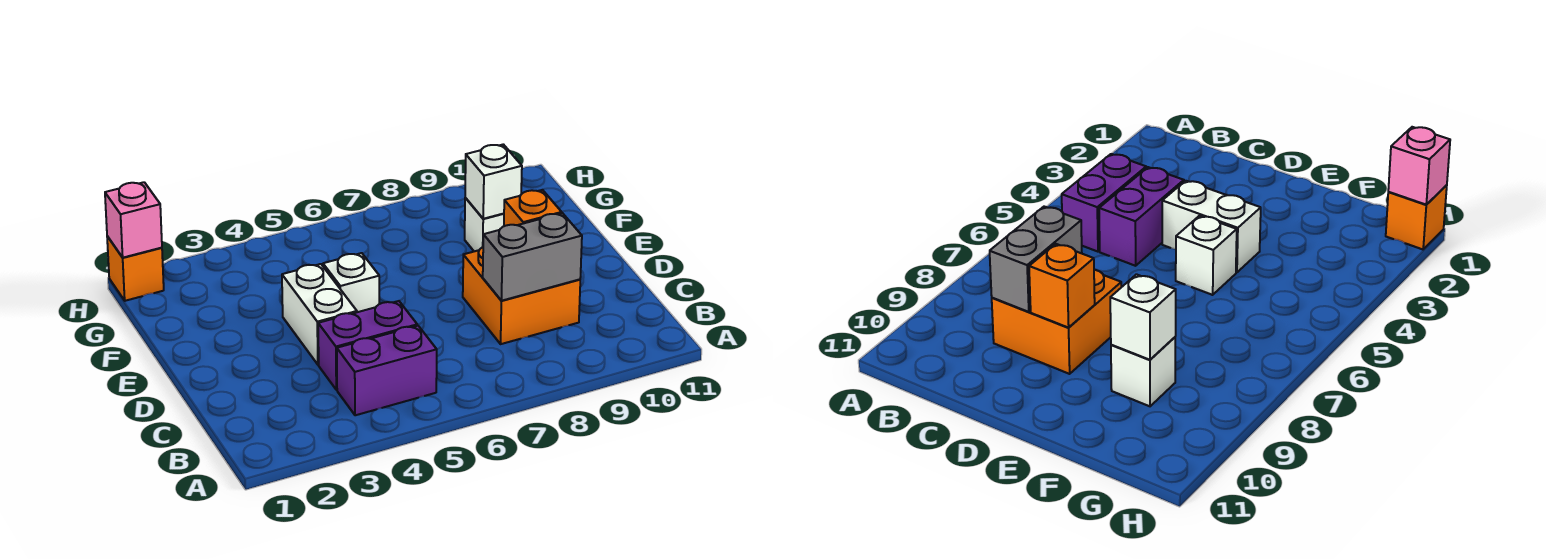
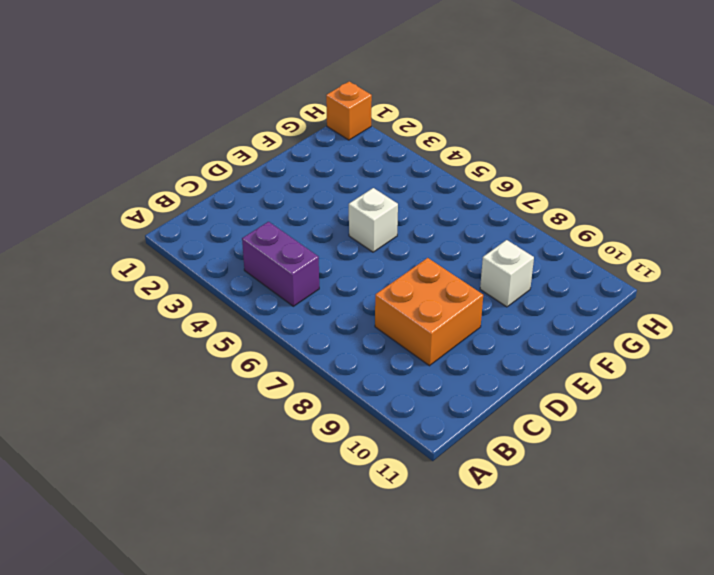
none -> purple brick C4:C5 level 1
none -> white brick D4:E4 level 1

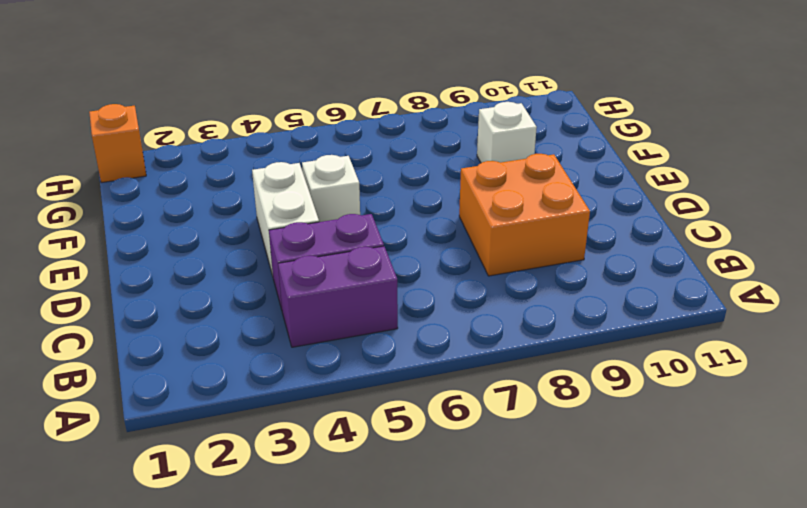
none -> grey brick C8:C9 level 2
none -> orange brick D9 level 2

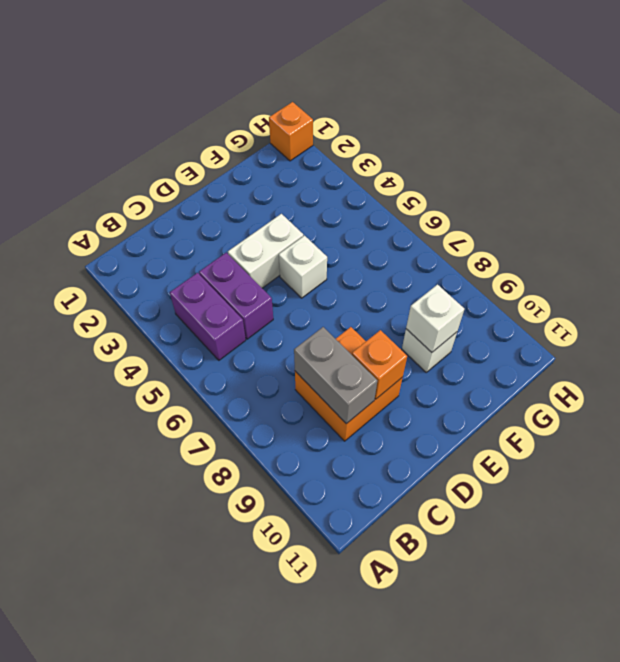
none -> pink brick H1 level 2

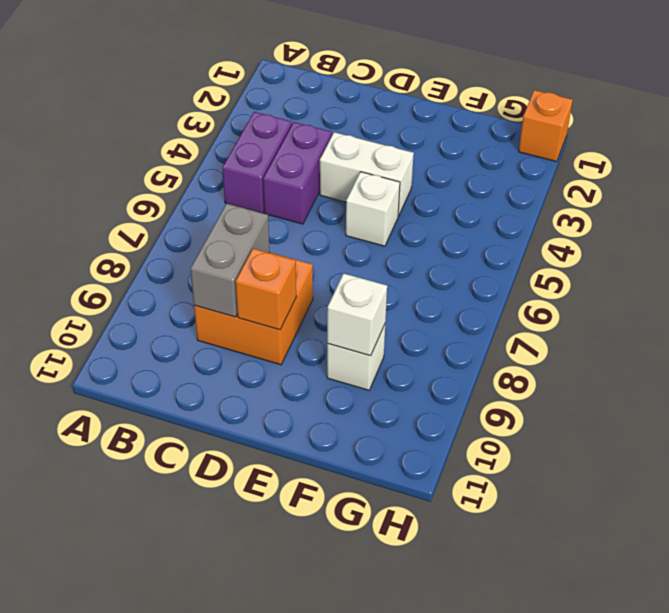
none -> pink brick H1 level 2

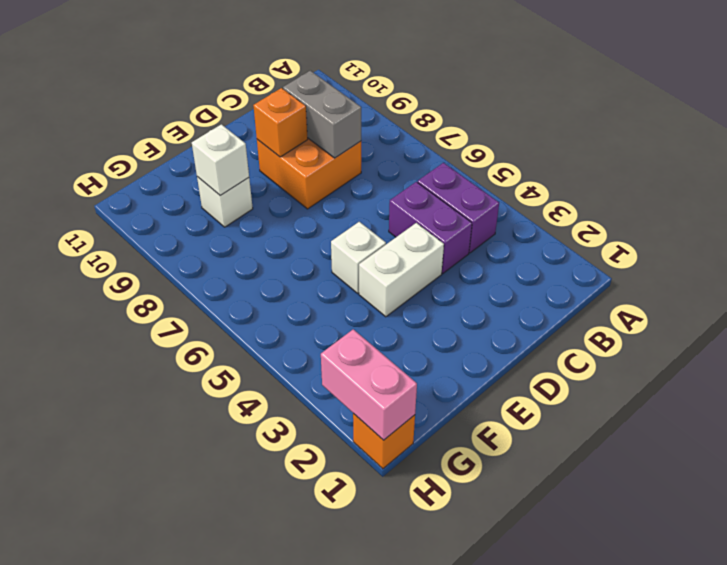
pink brick H1:H2 level 2 -> pink brick H1 level 2

